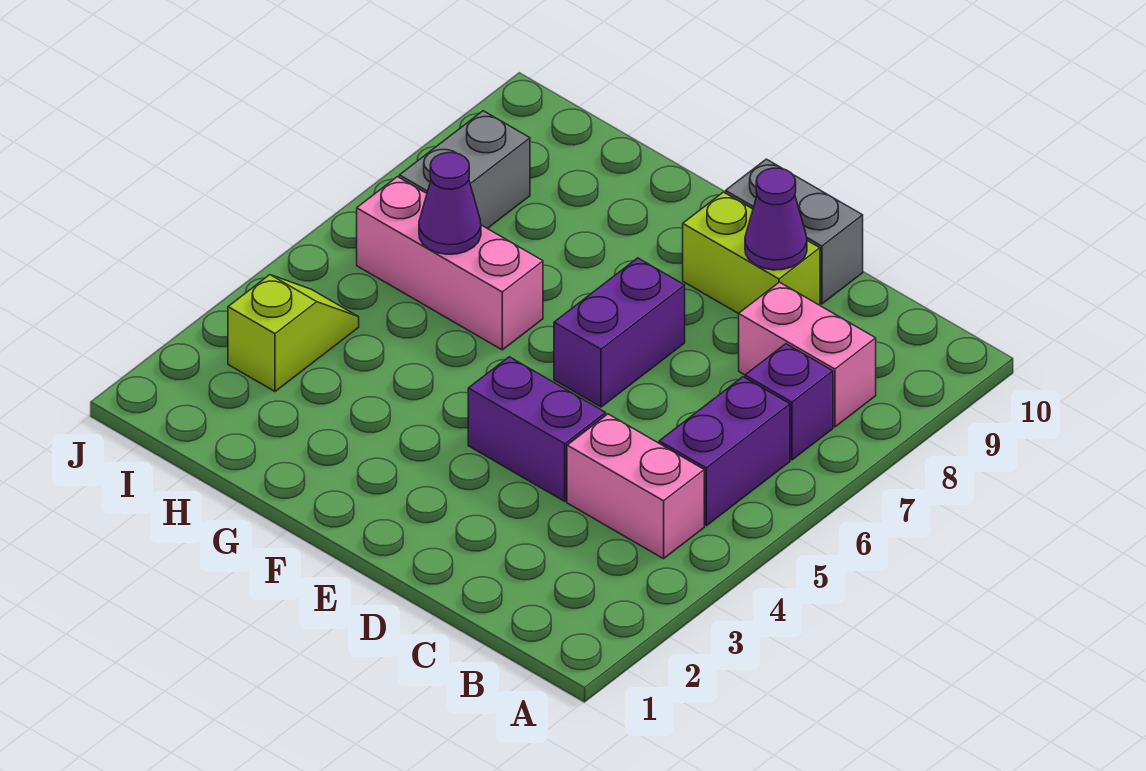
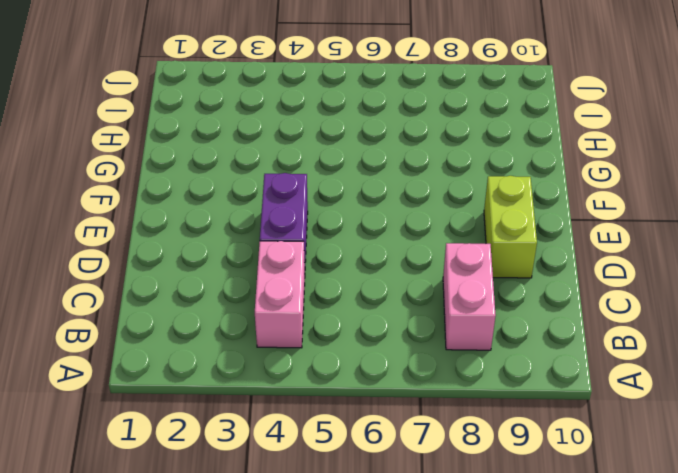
none -> purple brick B5:B6 level 1
none -> purple brick B7 level 1
none -> grey brick D10:E10 level 1

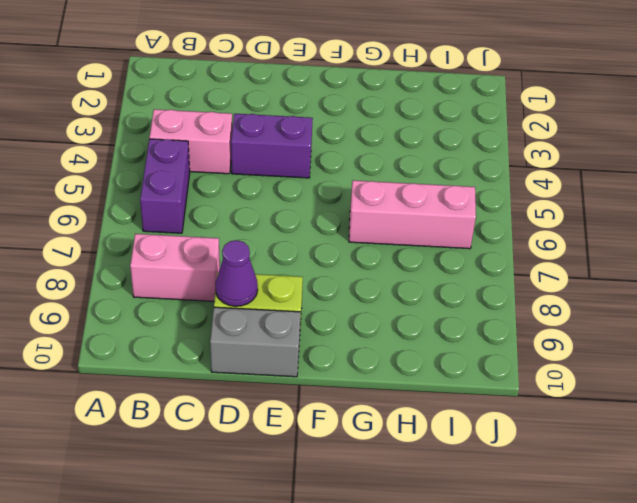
none -> purple brick B7 level 1
none -> purple brick E6:E7 level 1
none -> lime slope I3:I4 level 1 top 3

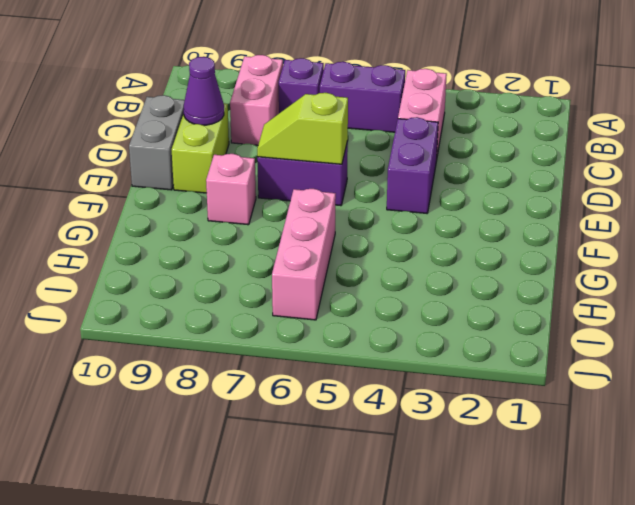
lime slope E6:E7 level 2 top 6 -> lime slope I3:I4 level 1 top 3
pink brick F8 level 1 -> none
none -> grey brick I7:I8 level 1
none -> purple cone H6 level 2

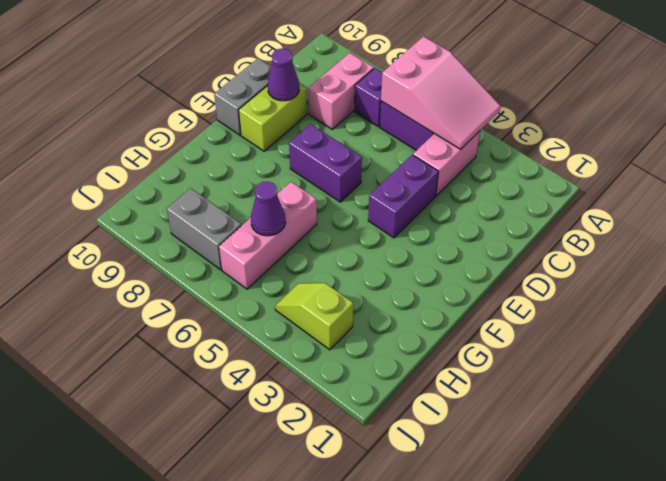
pink slope A4:B6 level 2 top 6 -> none

